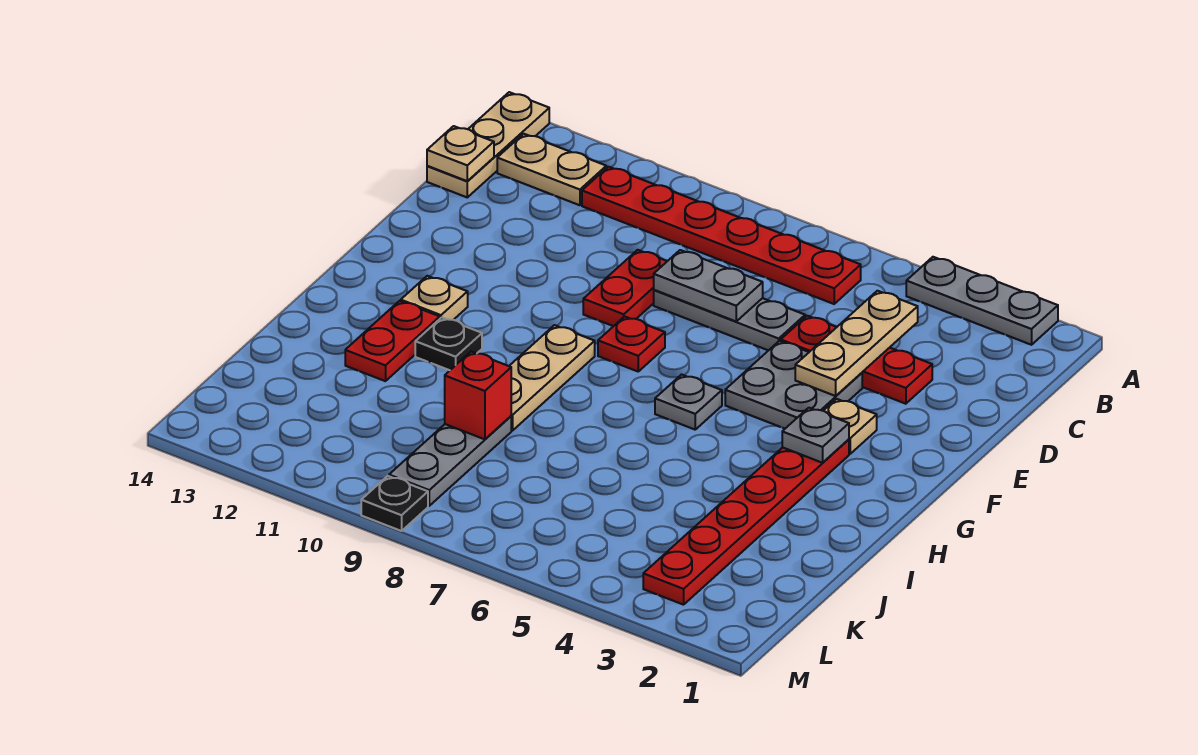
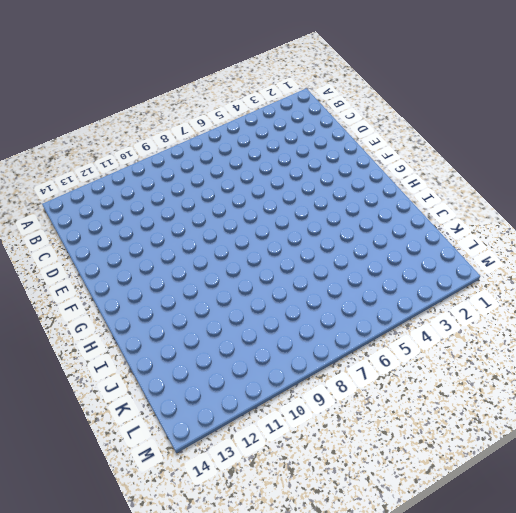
none -> grey plate A2:A4 level 1
none -> tan plate A14:C14 level 1
none -> red plate B6:B11 level 1

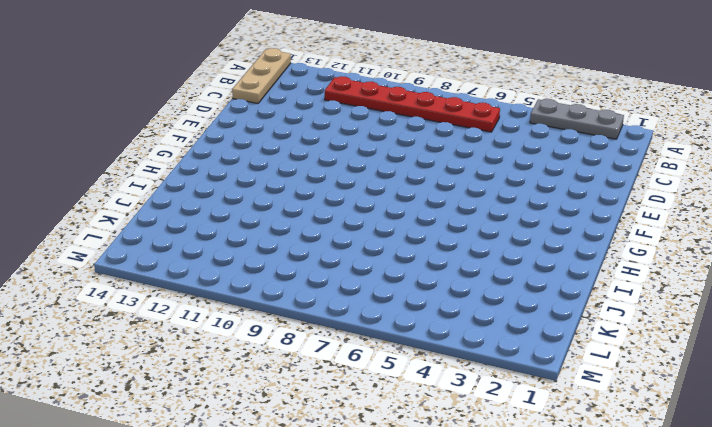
none -> tan plate B12:B13 level 1
none -> red plate D3:D5 level 1
none -> grey plate D6:D8 level 1

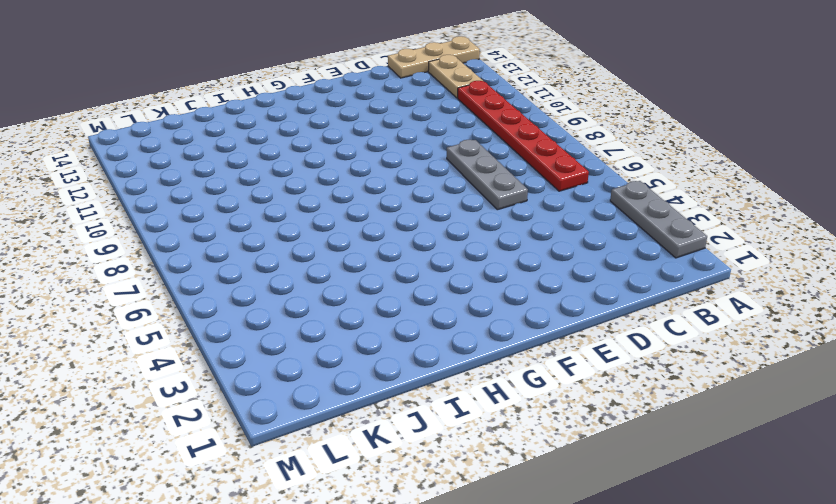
none -> red plate D3:D5 level 1
none -> red plate D9:E9 level 1
none -> grey plate E4:F5 level 1

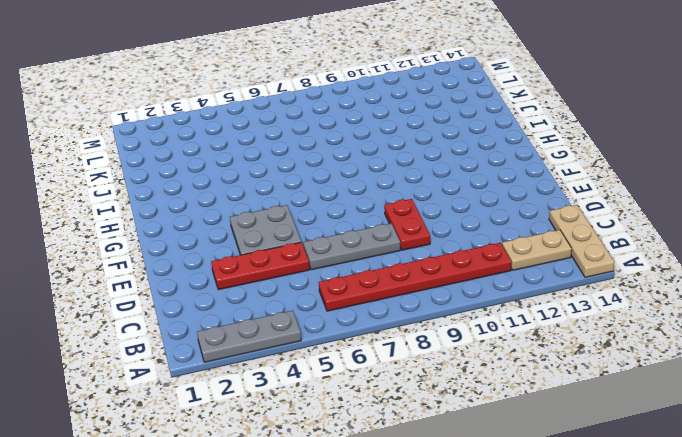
none -> tan plate F3 level 1
none -> red plate F8 level 1
none -> red plate G3:L3 level 1

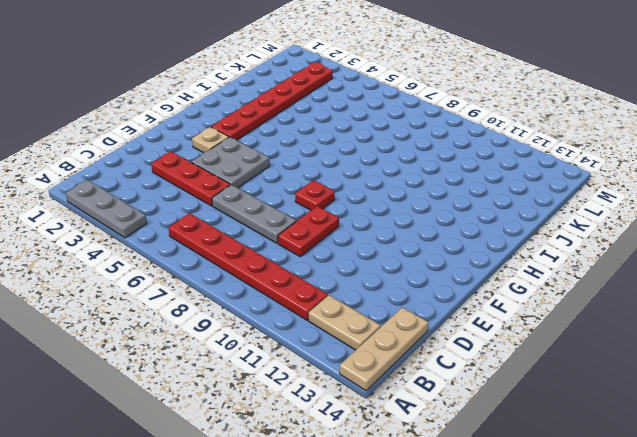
none -> grey plate G6 level 1
none -> tan plate G9:I9 level 1
none -> tan plate G12 level 1

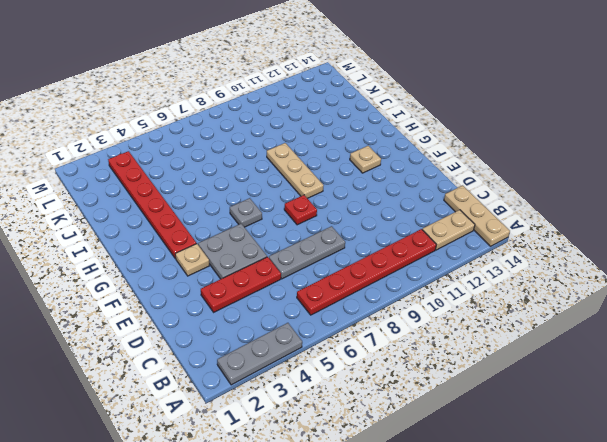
none -> red plate D9:E9 level 1
none -> black plate H11 level 1
none -> red plate H12:I12 level 1

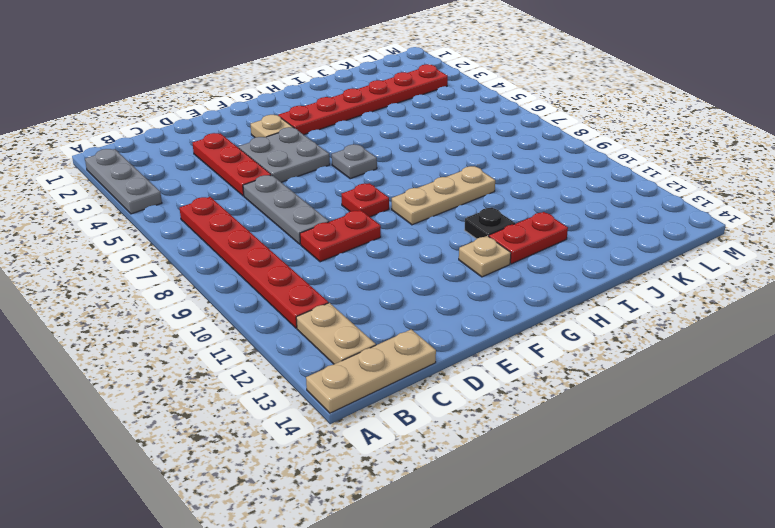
none -> grey plate J9:L9 level 1
none -> black plate M9 level 1
none -> tan plate C4:E4 level 2

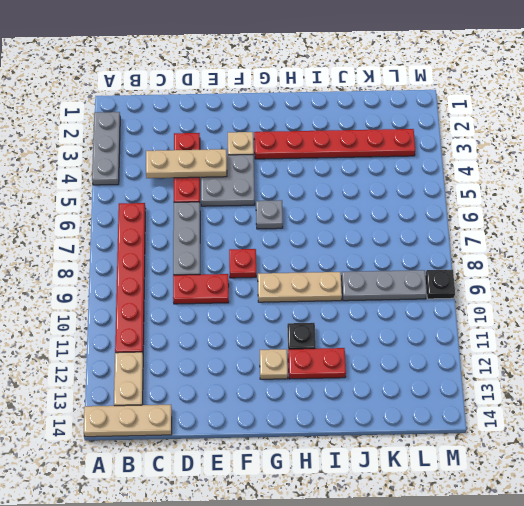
none -> tan plate C14 level 2
none -> grey plate D7:D8 level 2
none -> grey plate G3 level 2

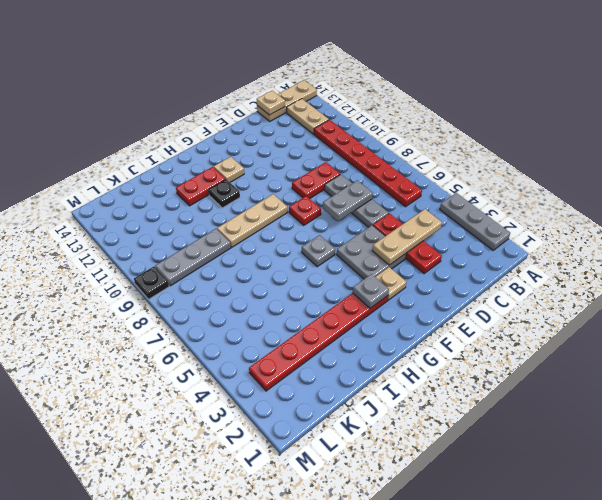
grey plate D7:E7 level 2 -> grey plate D7:D8 level 2
none -> red brick J9 level 2

